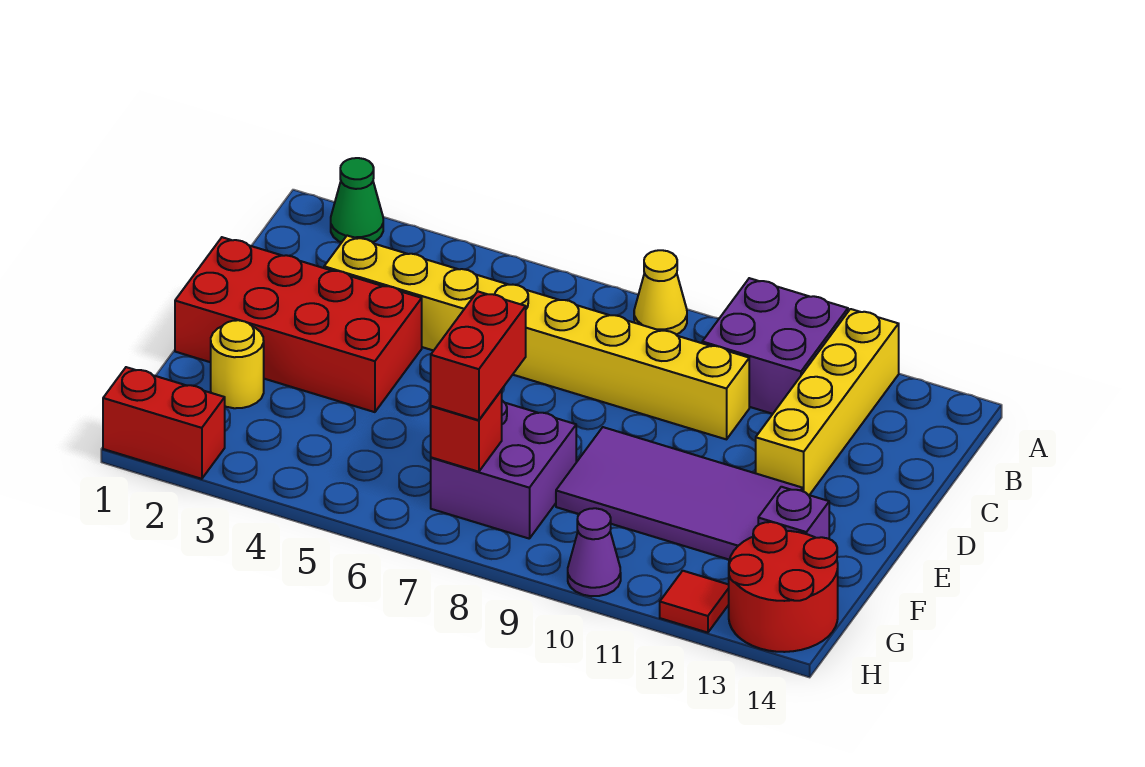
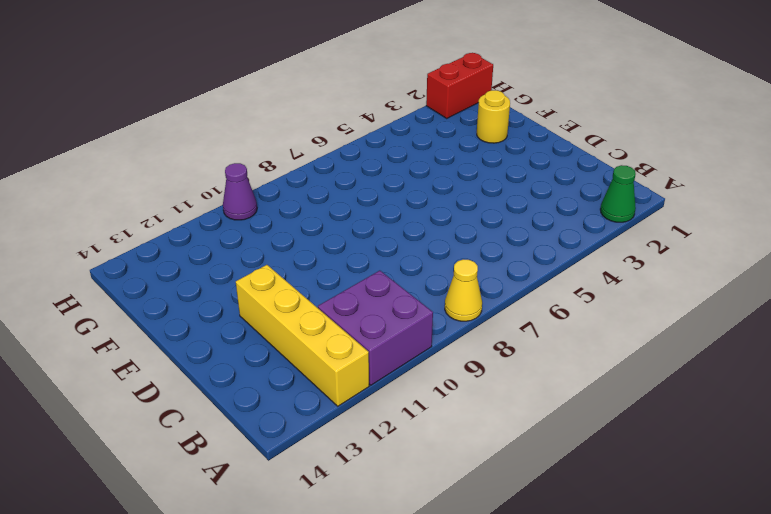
none -> yellow brick C3:C10 level 1
none -> red brick D1:E4 level 1
none -> purple tile E9:F12 level 1

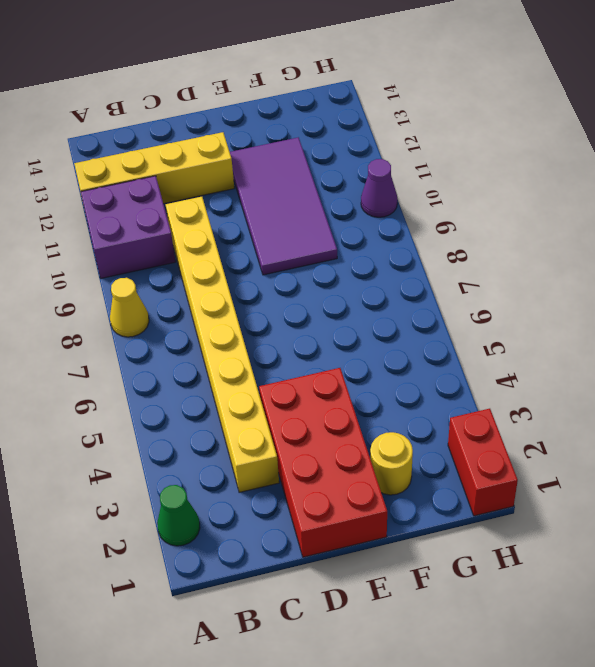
none -> purple brick F7:G8 level 1
none -> purple brick F13 level 1
none -> red round brick G13:H14 level 1

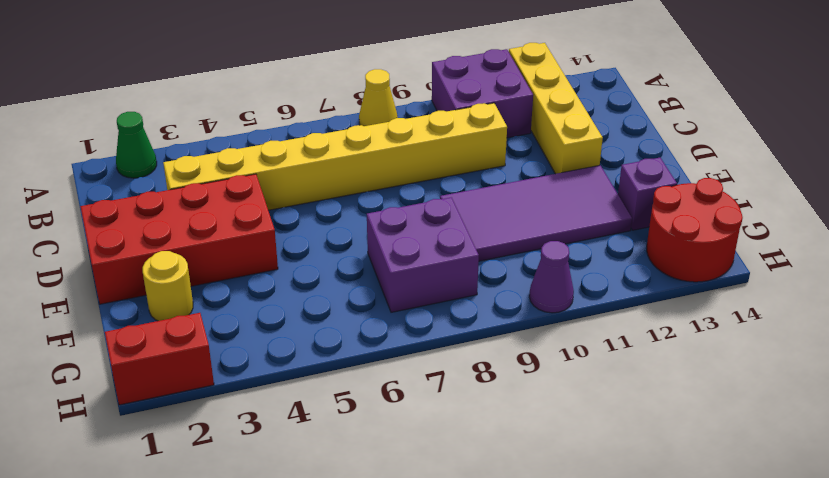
none -> red tile H12 level 1
none -> red brick G7 level 2
none -> red brick F7:G7 level 3

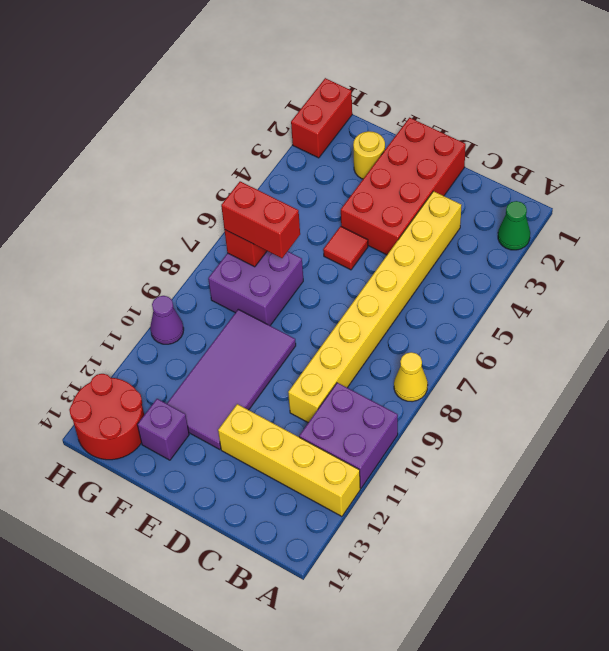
red tile E5 level 1 -> red tile H12 level 1

